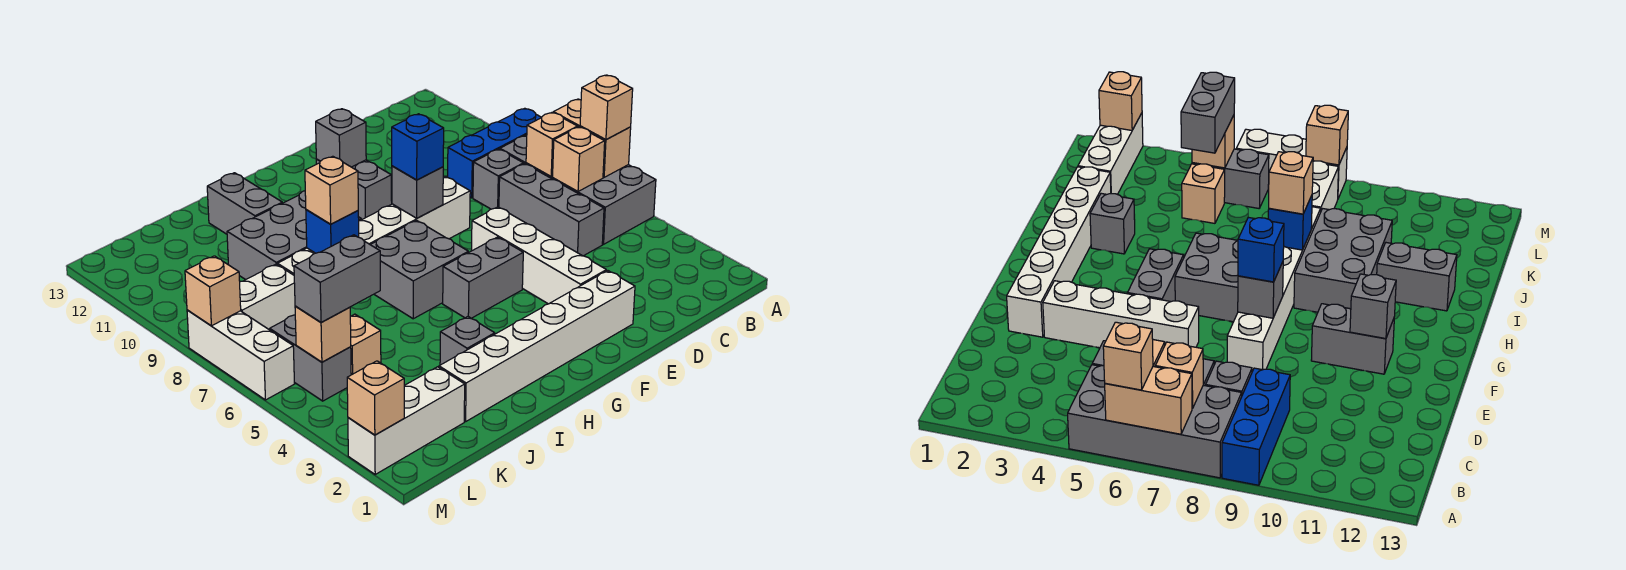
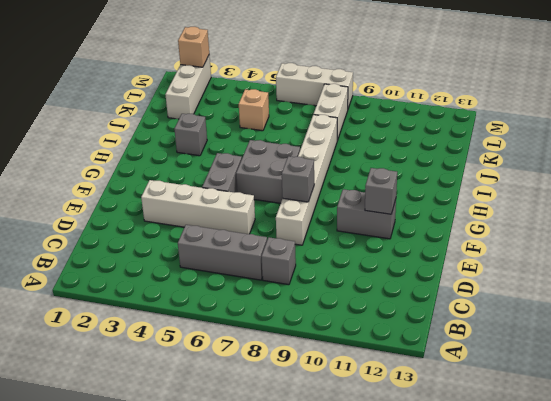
none -> grey brick A5:B8 level 1
none -> blue brick A9:C9 level 1
none -> white brick E2:J2 level 1
none -> grey brick H9:J10 level 1

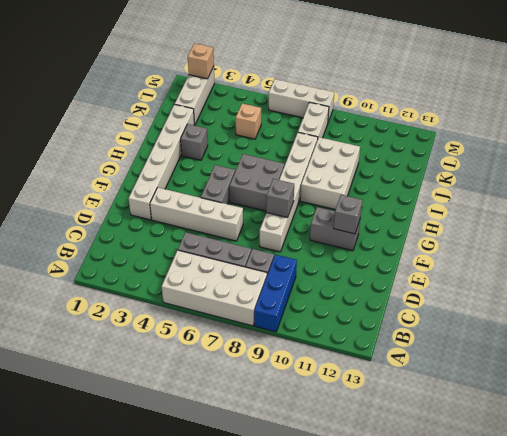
white brick A5:B8 level 1 -> grey brick A5:B8 level 1
white brick H9:J10 level 1 -> grey brick H9:J10 level 1
none -> grey brick I11:I12 level 1
none -> grey brick L5:L6 level 1
none -> tan brick A6:A7 level 2
none -> tan brick B6 level 2

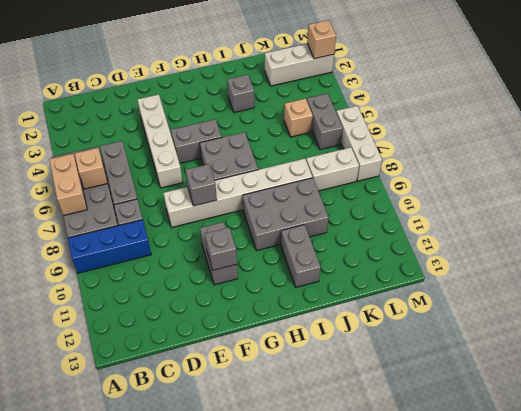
none -> white brick E2:J2 level 1
none -> tan brick B7 level 2
none -> blue brick I8 level 2
none -> tan brick L5 level 2

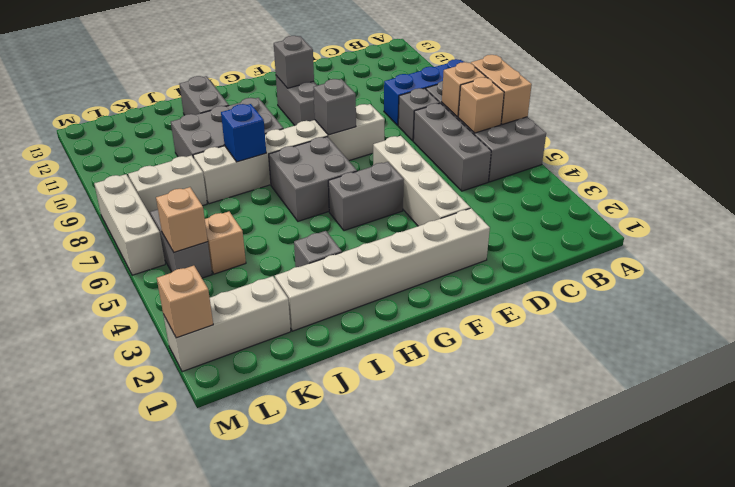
none -> tan brick M8 level 2
none -> tan brick A6 level 3
none -> blue brick F8 level 3
none -> tan brick I8 level 3

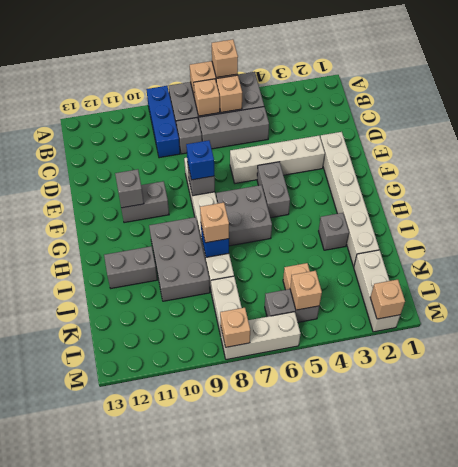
none -> grey brick K5:L5 level 3

